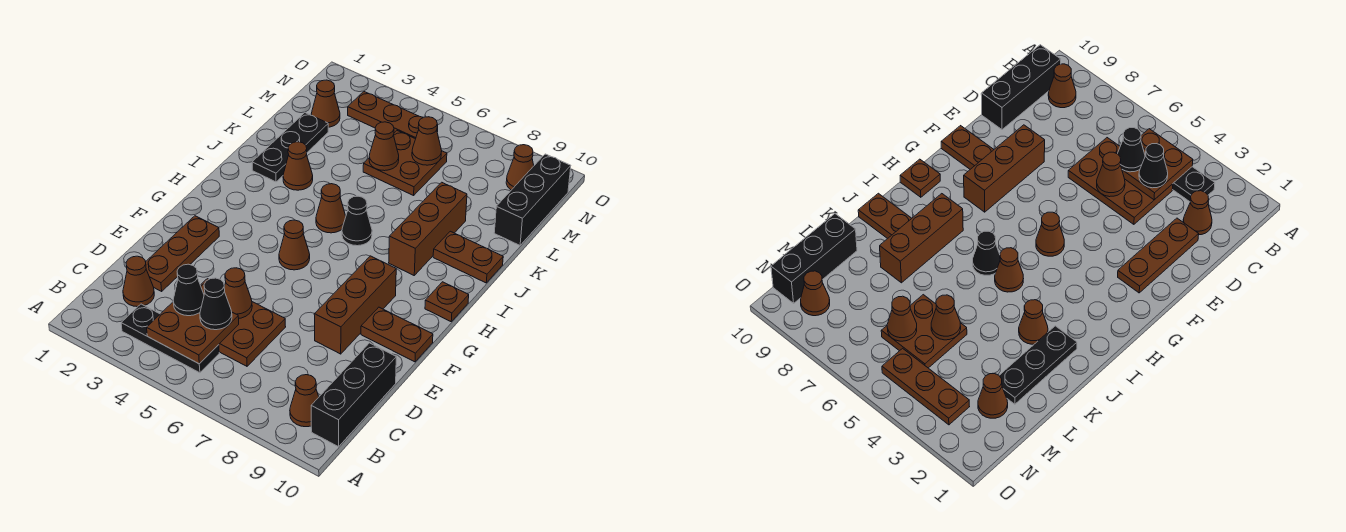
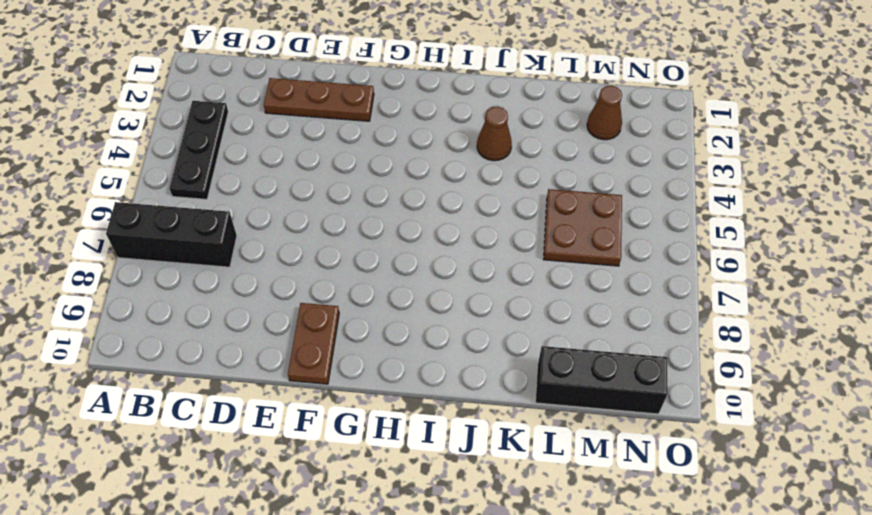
black brick A7:C7 level 1 -> black brick B10:D10 level 1
none -> brown cone B9 level 1
none -> brown cone C2 level 1
none -> brown plate C4:D6 level 1

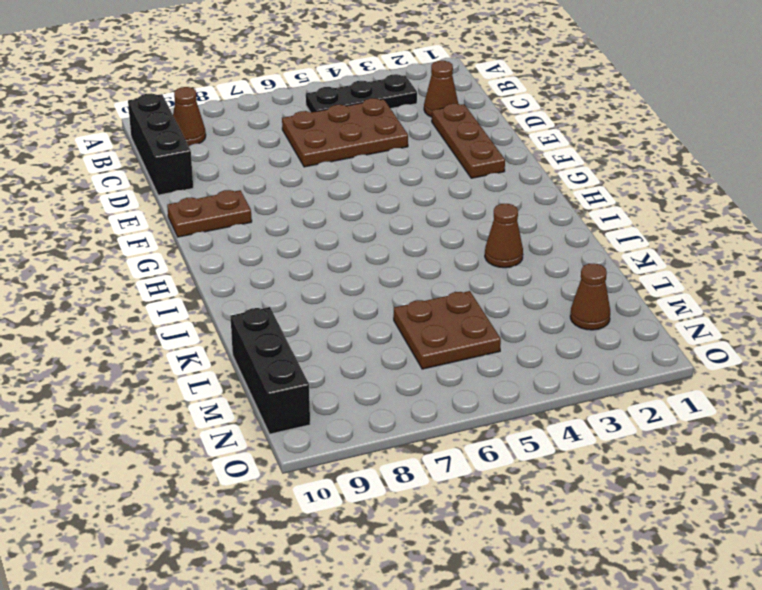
none -> brown brick E8:G8 level 1
none -> brown cone G5 level 1
none -> brown plate H10 level 1

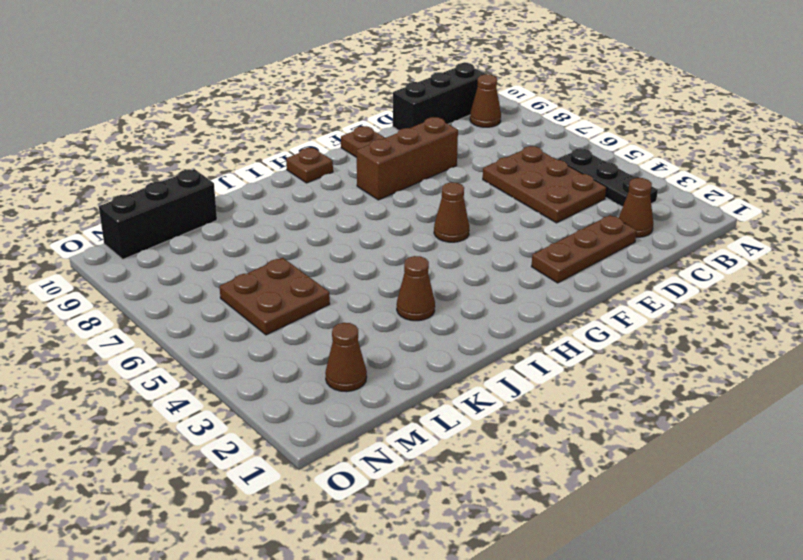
none -> brown cone I5 level 1
none -> black cone I6 level 1
none -> brown brick I8:K8 level 1

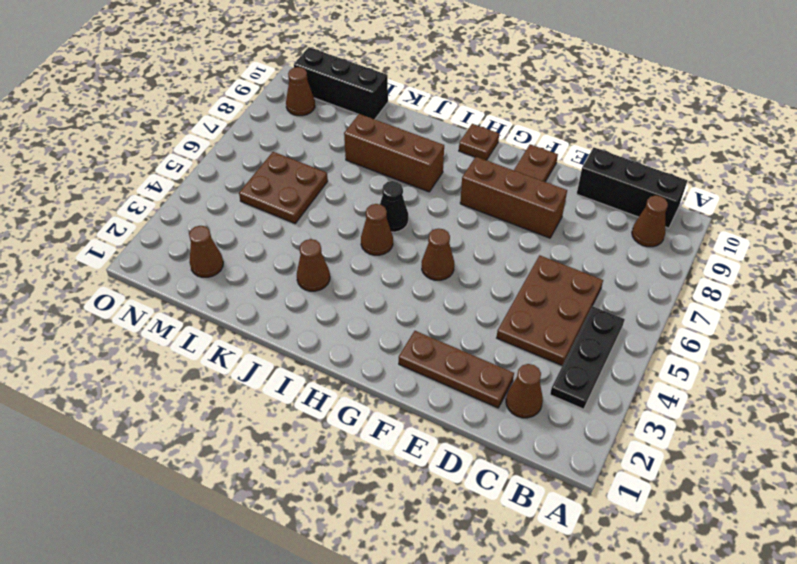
none -> black plate J2:L2 level 1
none -> brown plate J9:J10 level 1
none -> brown plate N3:N5 level 1

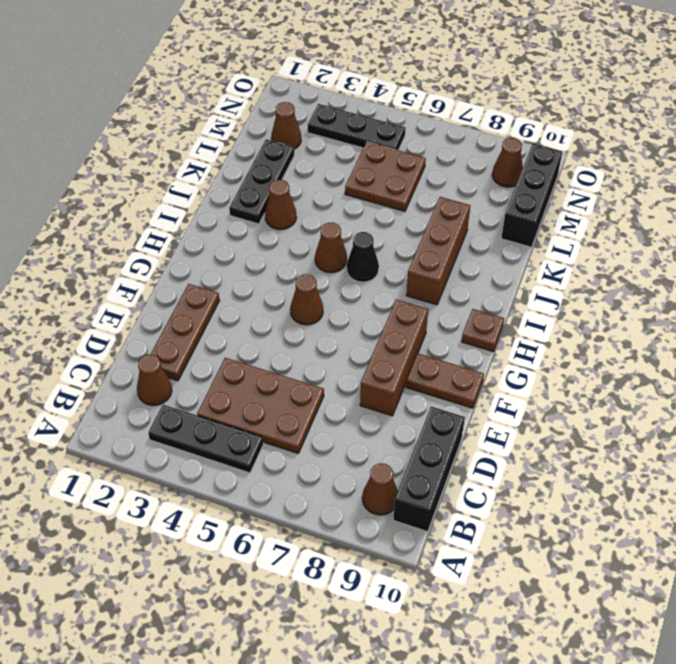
black plate N3:N5 level 1 -> brown plate N3:N5 level 1
none -> brown plate J9:J10 level 1
none -> brown plate B4:C5 level 2
none -> brown cone D5 level 2

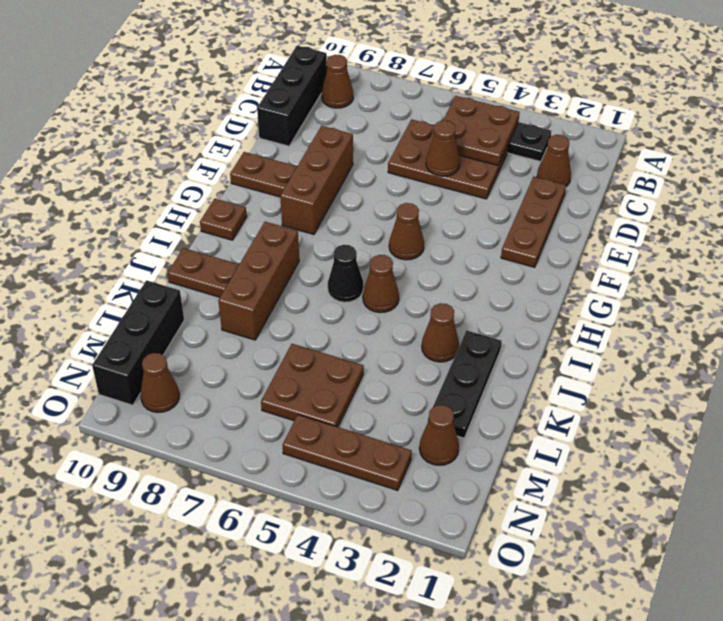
none -> brown cone L5 level 2
none -> brown cone M6 level 2
none -> black cone C4 level 3

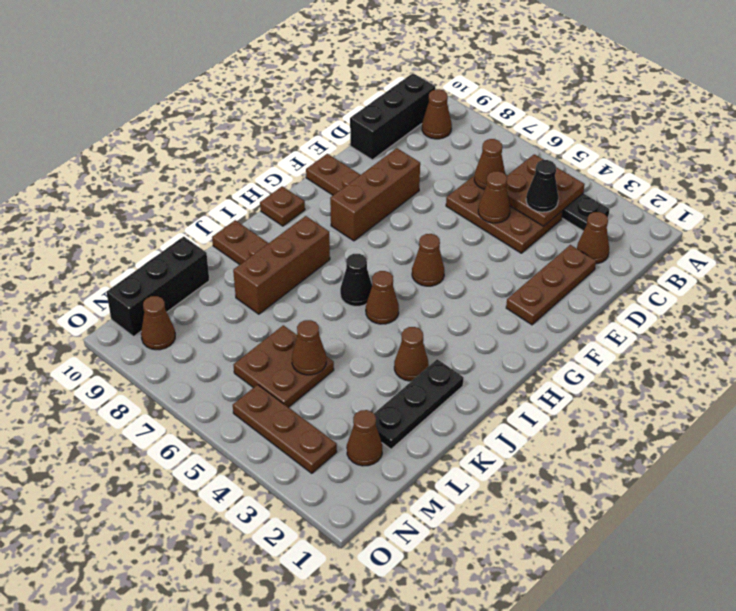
brown cone C6 level 2 -> brown cone M6 level 2
none -> black cone C5 level 3

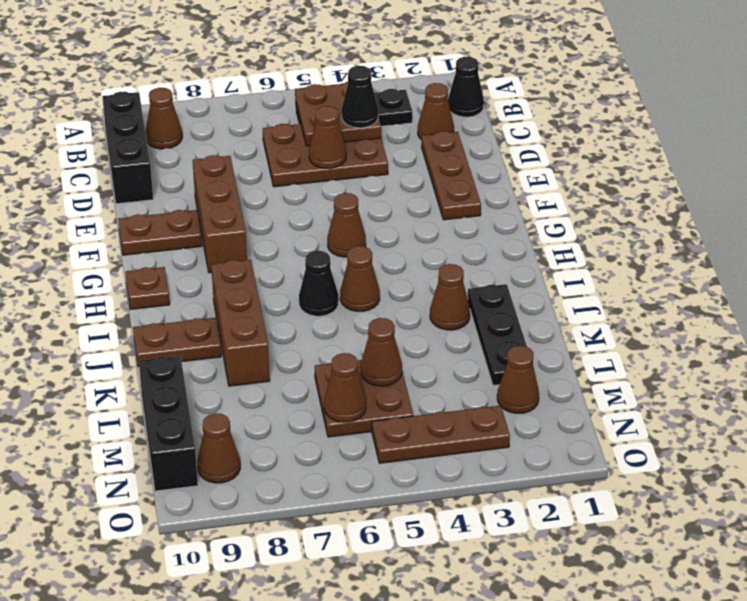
black cone B1 level 1 -> black cone C5 level 3

